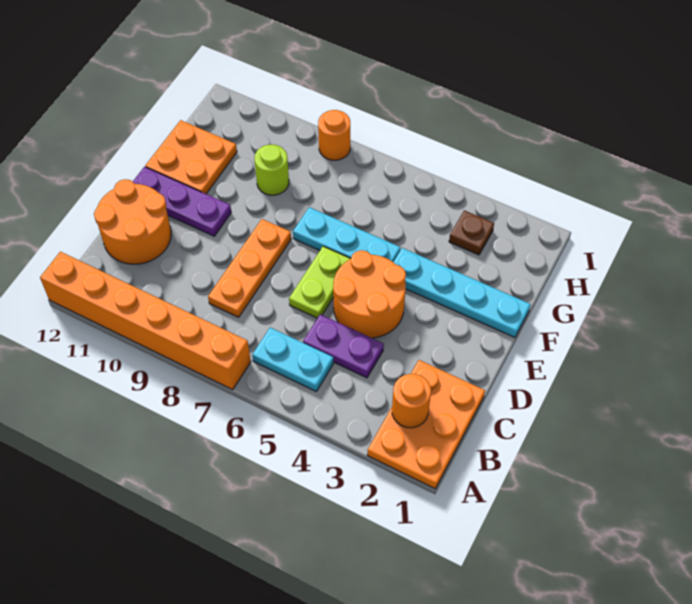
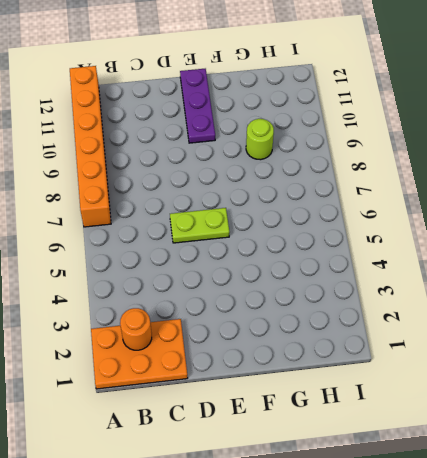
none -> cyan plate B5:B6 level 1
none -> purple plate C4:C5 level 1
none -> orange plate C8:E8 level 1

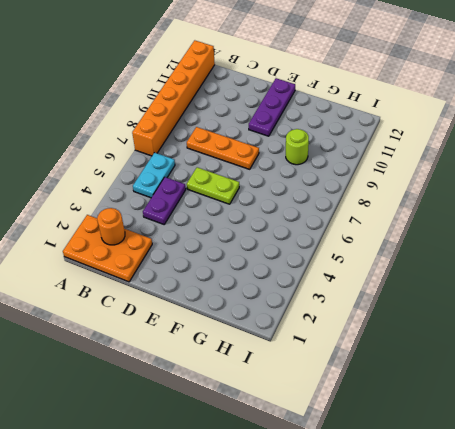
none -> orange round brick C11:D12 level 1
none -> orange round brick D4:E5 level 1
none -> cyan plate F1:F4 level 1

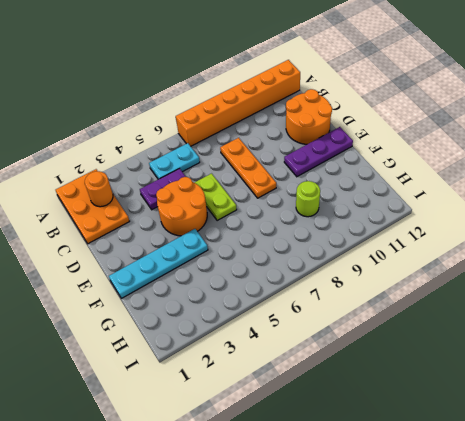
none -> cyan plate F5:F7 level 1
none -> orange plate F11:G12 level 1
none -> brown plate H3 level 1

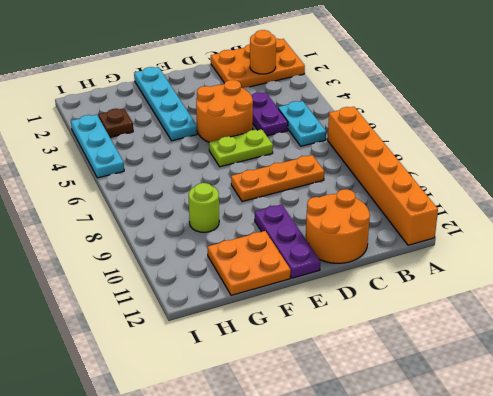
cyan plate I3:I5 level 1 -> cyan plate F5:F7 level 1
none -> orange round brick I8 level 1

